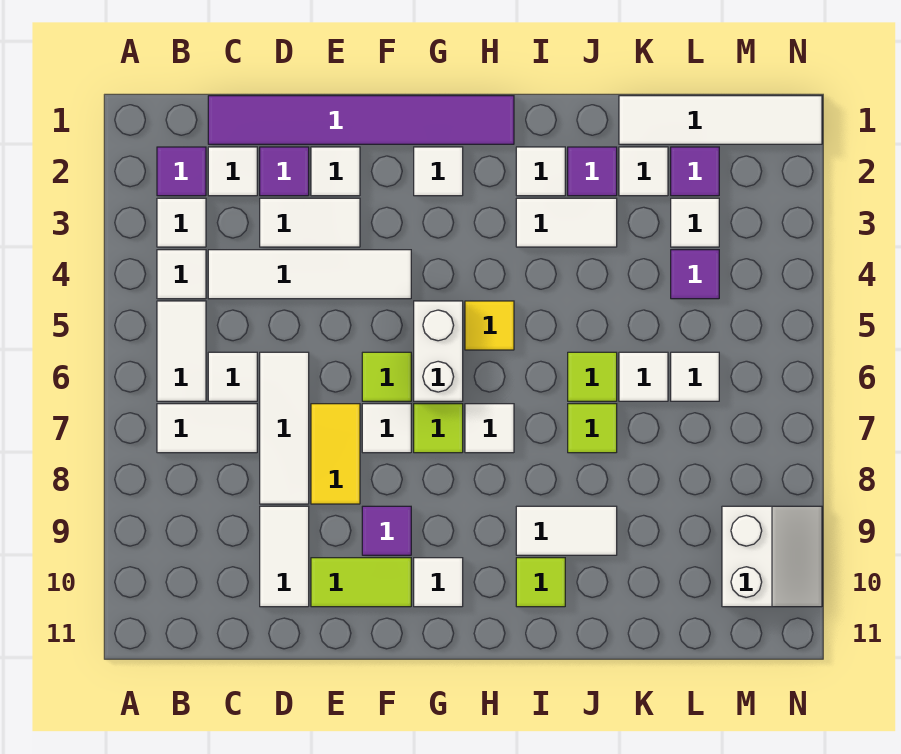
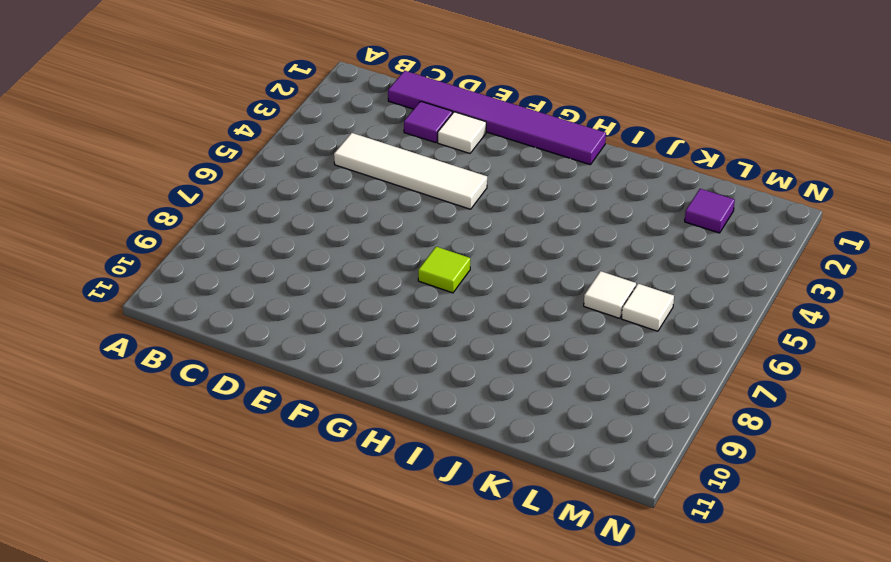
none -> purple tile B2 level 1
none -> white tile B3 level 1
none -> white tile B4 level 1
none -> white tile B5:B6 level 1

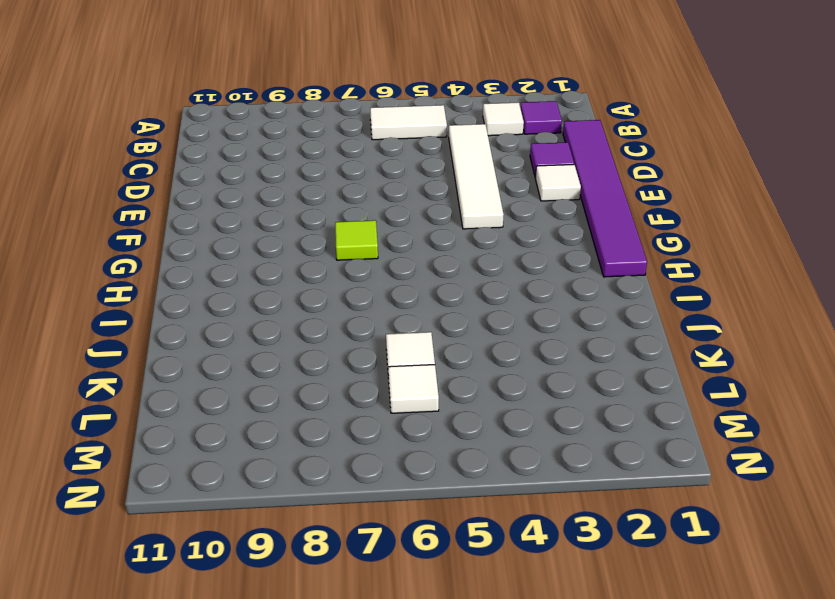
none -> white tile B4 level 1
none -> white tile B7:C7 level 1
none -> white tile C2 level 1
none -> white tile C6 level 1

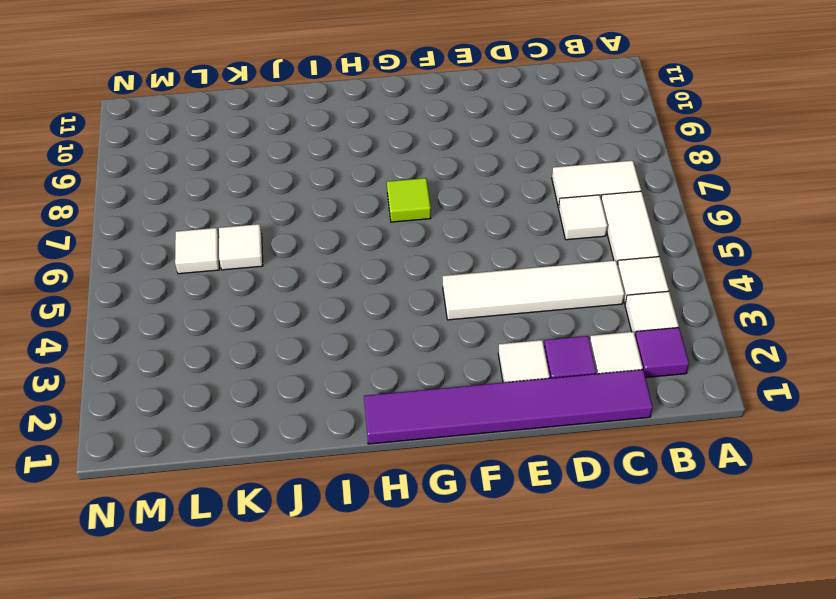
none -> white tile D3:E3 level 1
none -> white tile D6:D8 level 1
none -> white tile D9:D10 level 1
none -> yellow tile E7:E8 level 1

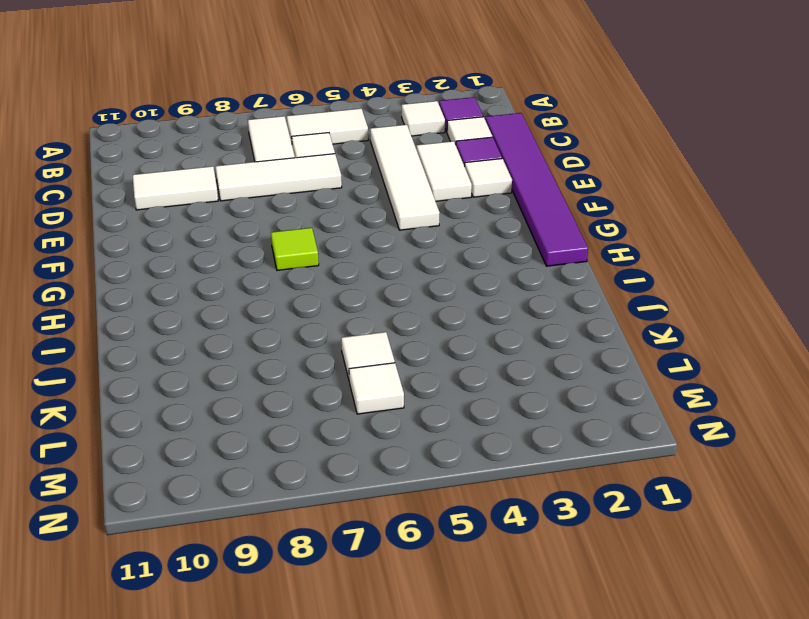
none -> white tile B4 level 1
none -> yellow tile E7:E8 level 1
none -> lime tile E10:F10 level 1
none -> lime tile F6 level 1

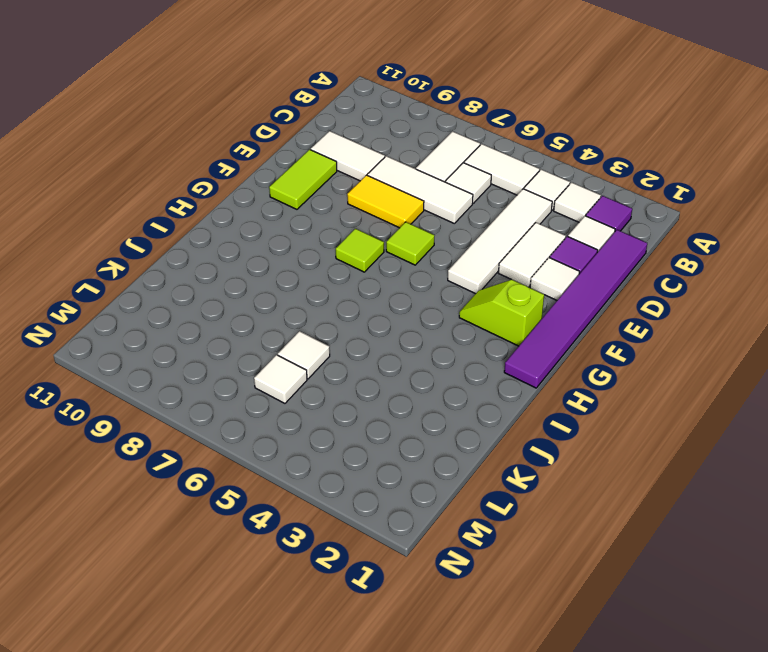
lime slope G2:G3 level 1 top 2 -> white tile G2 level 1
none -> white tile F7 level 1
none -> purple tile F9 level 1
none -> white brick G5:G6 level 1
none -> white tile G10 level 1

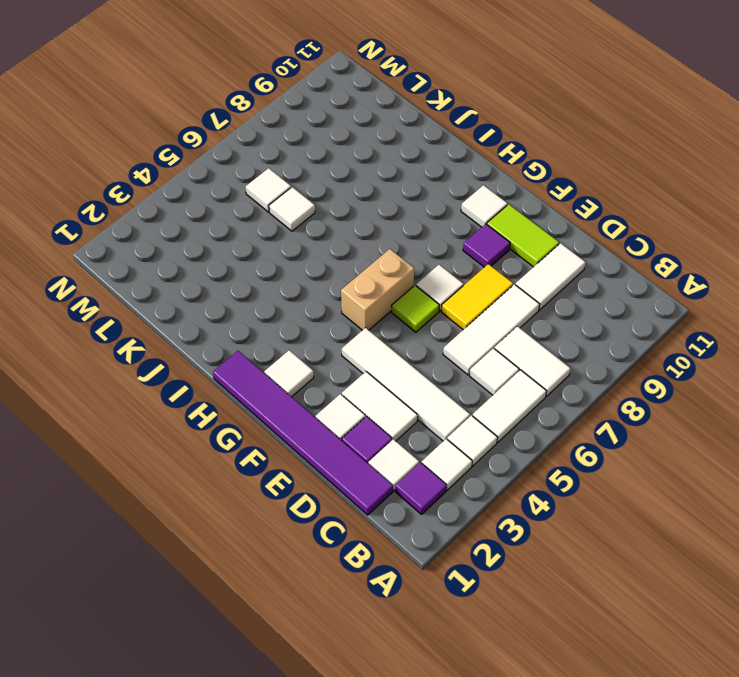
tan brick G5:G6 level 1 -> white brick G5:G6 level 1
none -> lime tile G7 level 1
none -> yellow tile H5 level 1
none -> white tile H7 level 1
none -> white tile I2 level 1

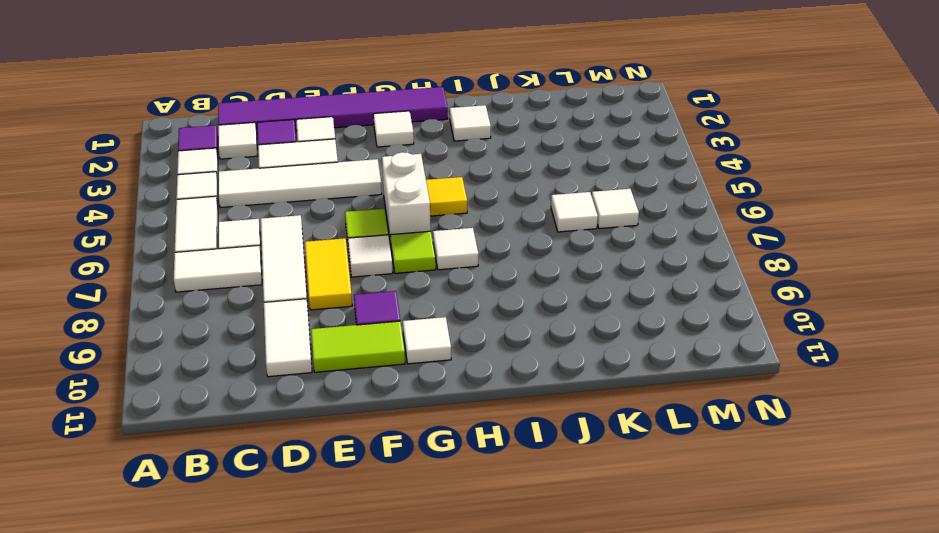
none -> white tile I3:J3 level 1
none -> white tile I9:J9 level 1
none -> lime tile I10 level 1
none -> purple tile J2 level 1

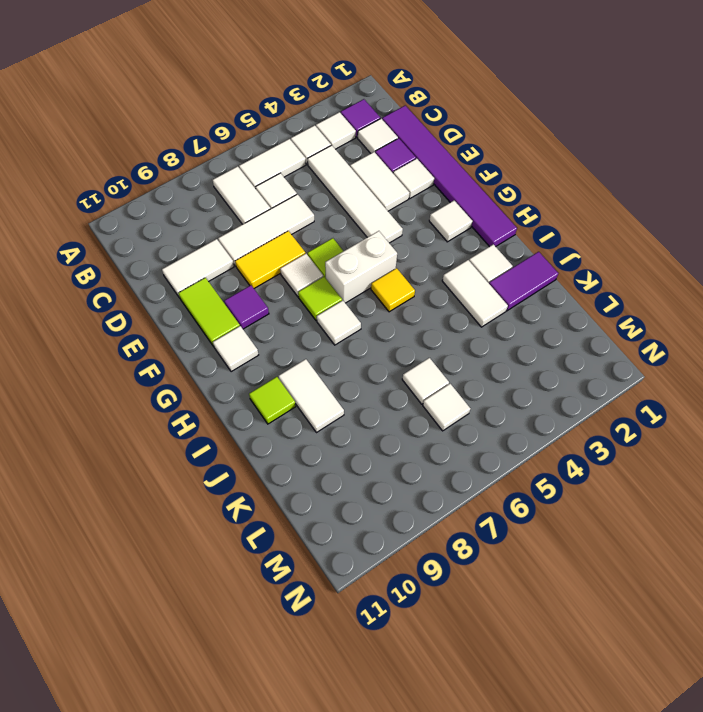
purple tile J1:J2 level 1 -> purple tile J2 level 1
none -> lime tile J6 level 1
none -> lime tile J7 level 1
none -> white tile K1:N1 level 1
none -> white tile K2 level 1

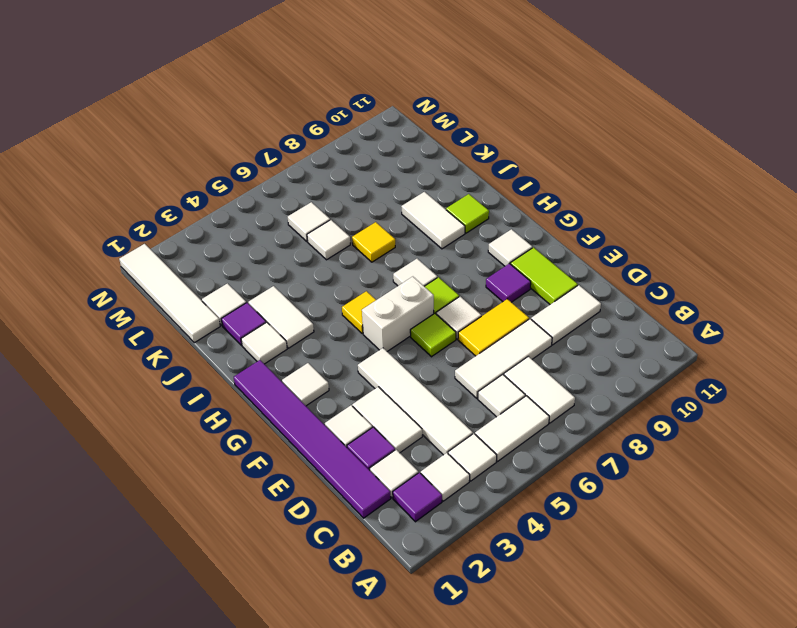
yellow tile J7 level 1 -> lime tile J7 level 1
none -> lime tile J6 level 1
none -> purple tile L2 level 1
none -> white tile L3 level 1
none -> purple tile L4 level 1

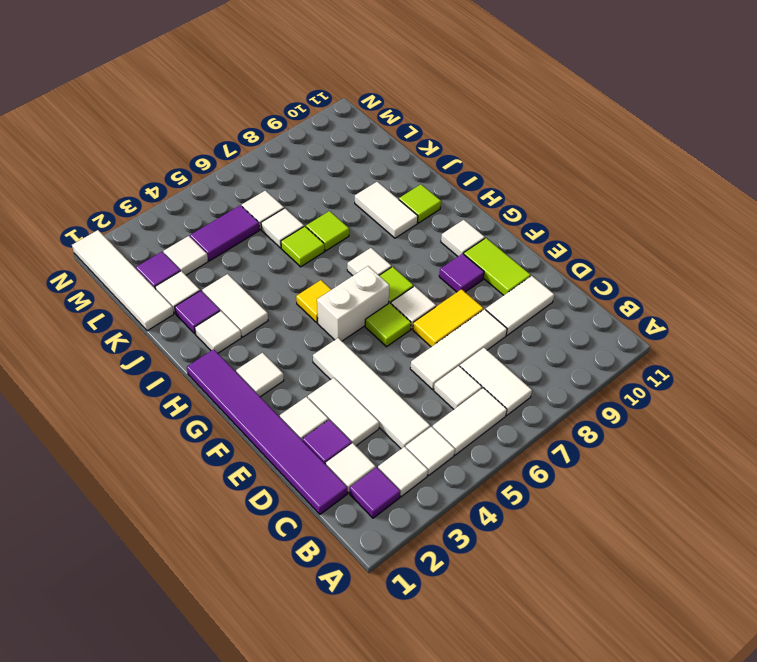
purple tile L4:L5 level 1 -> purple tile L4 level 1
none -> white slope M9:N10 level 1 top M

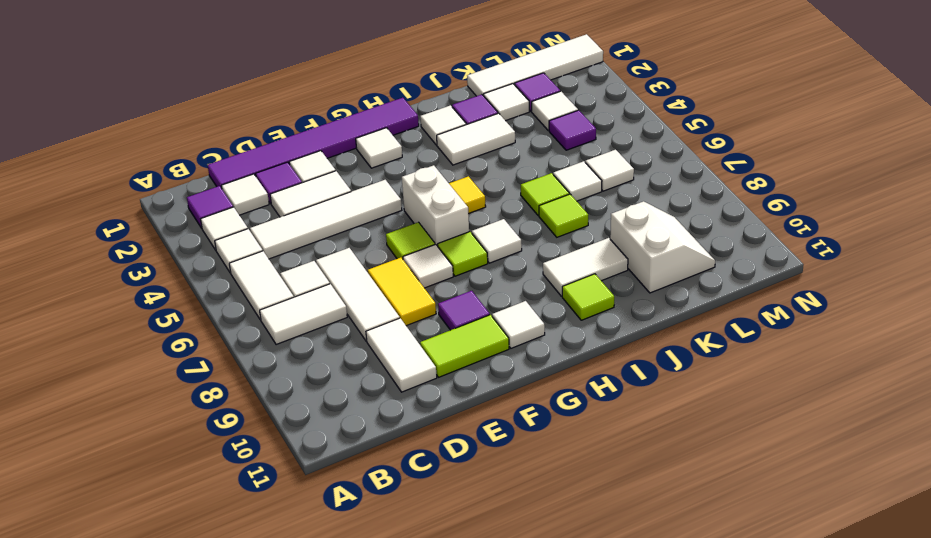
white slope K9:L10 level 1 top K -> white slope M9:N10 level 1 top M

